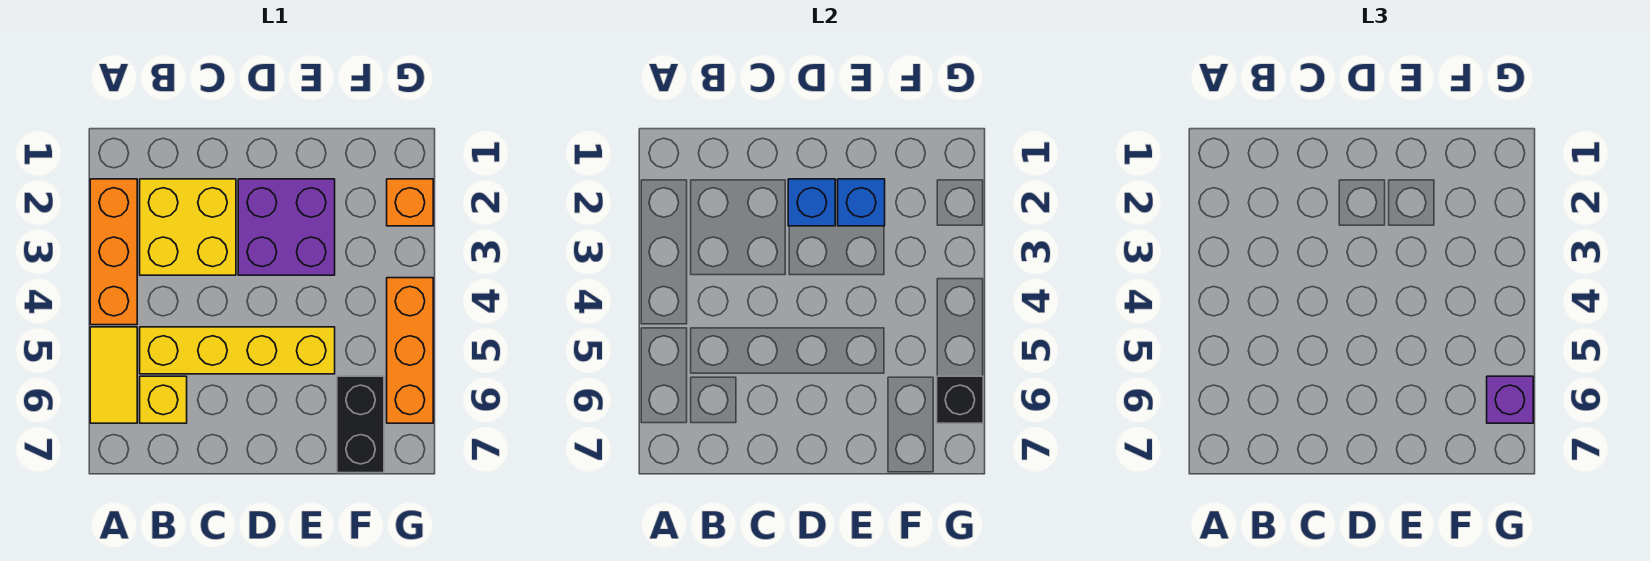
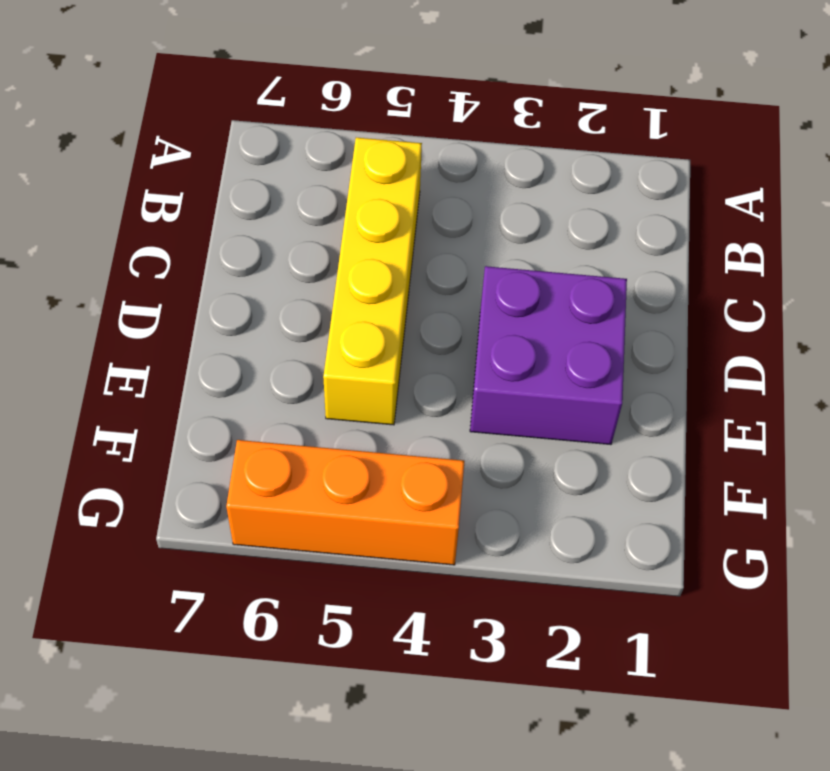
none -> orange brick A2:A4 level 1
none -> yellow tile A5:A6 level 1
none -> yellow brick B2:C3 level 1

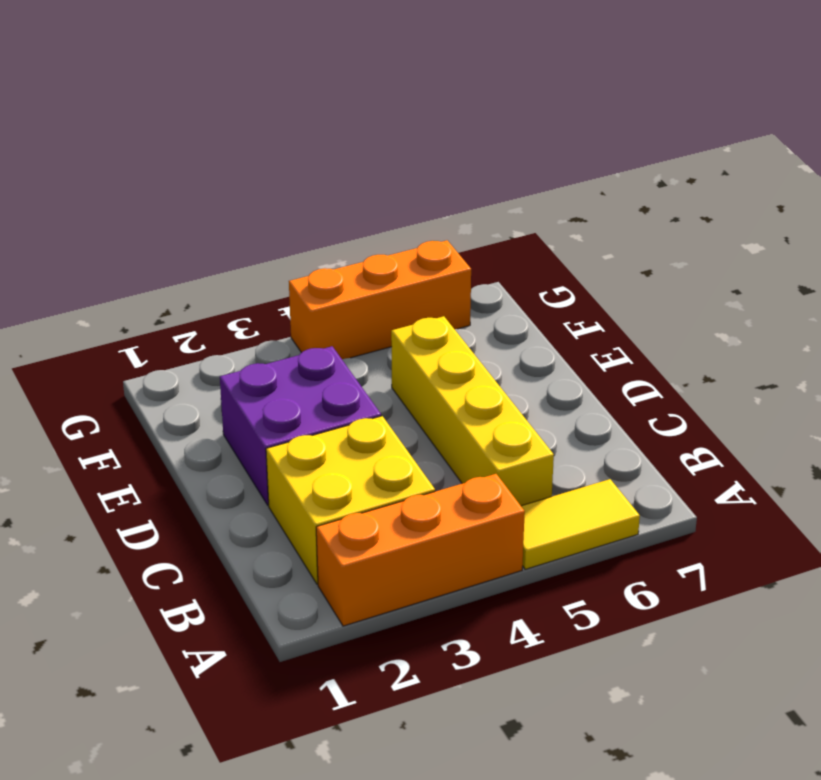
none -> yellow brick B6 level 1
none -> black brick F6:F7 level 1
none -> orange brick G2 level 1

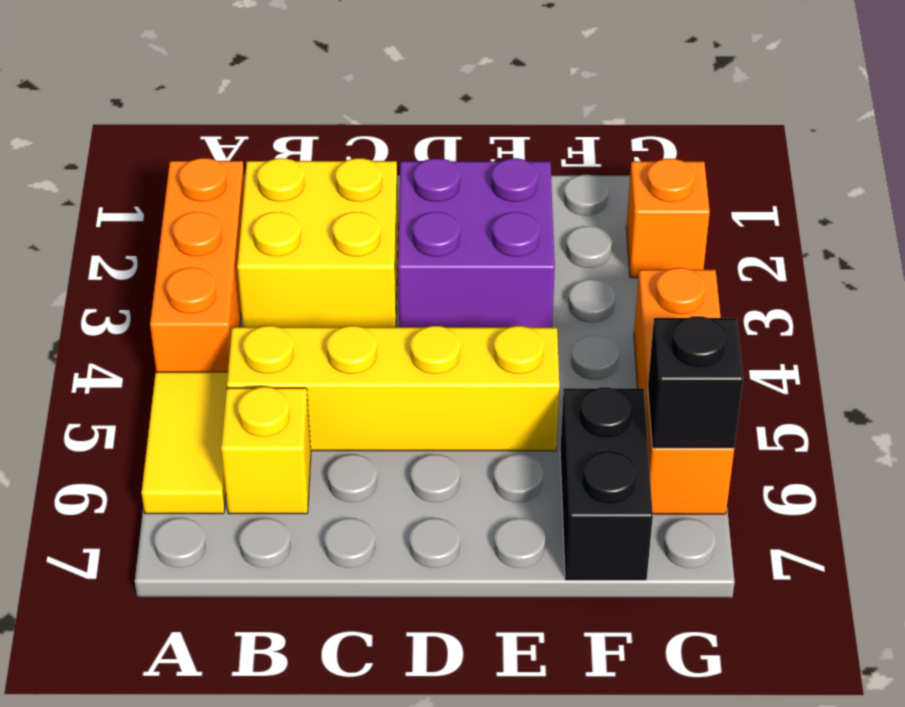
none -> blue brick D2 level 2
none -> blue brick E2 level 2
none -> purple brick G6 level 3

